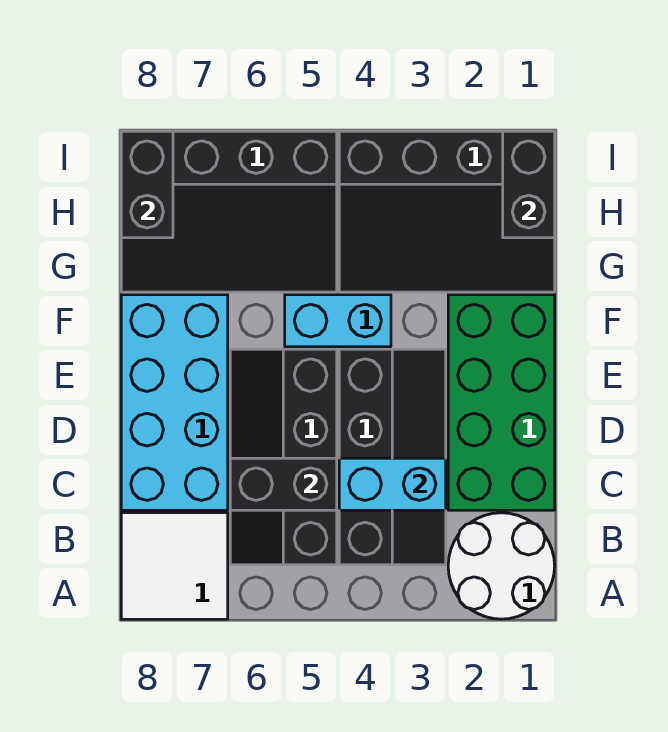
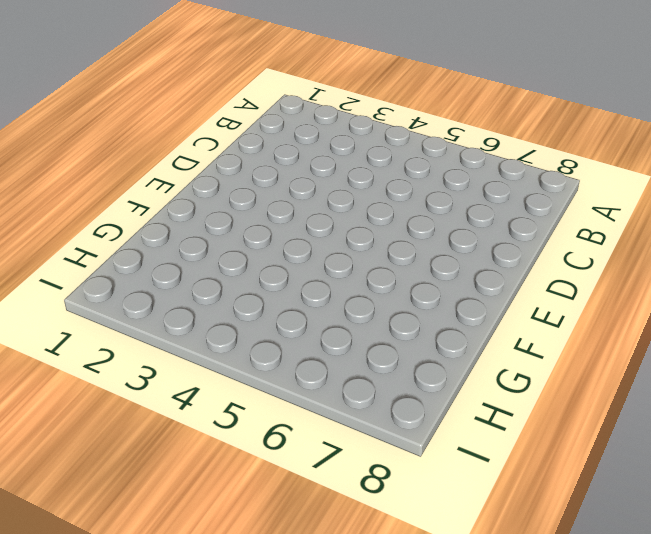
none -> white round brick A1:B2 level 1
none -> white tile A7:B8 level 1
none -> black slope B3:E4 level 1 top 4

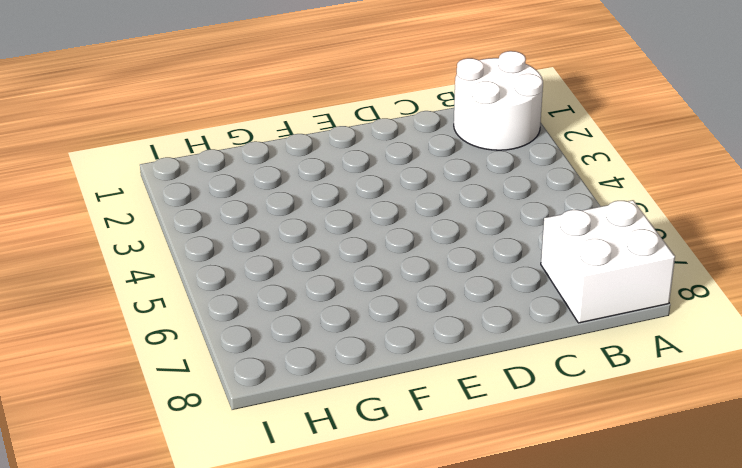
white brick A7:B8 level 1 -> white tile A7:B8 level 1
none -> black slope B3:E4 level 1 top 4
none -> black slope B5:E6 level 1 top 5
none -> green brick C1:F2 level 1

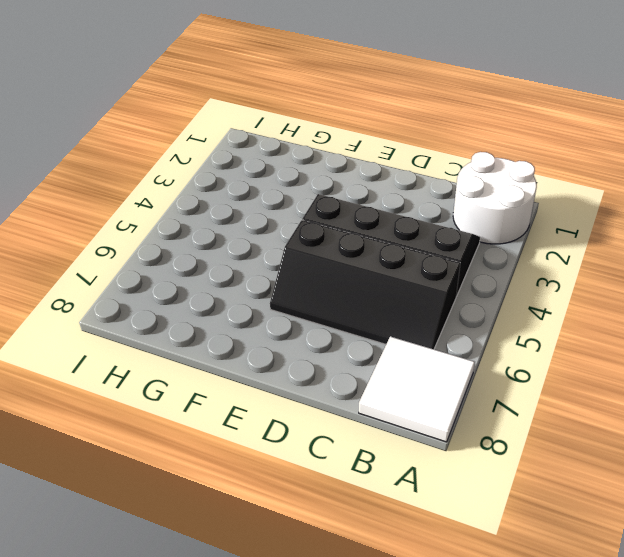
none -> green brick C1:F2 level 1
none -> cyan brick C7:F8 level 1
none -> cyan brick F4:F5 level 1

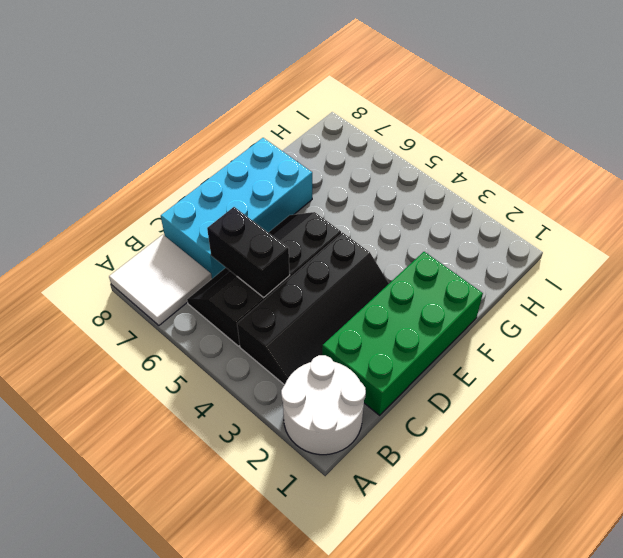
none -> cyan brick F4:F5 level 1
none -> black slope G1:I4 level 1 top I
none -> black slope G5:I8 level 1 top I

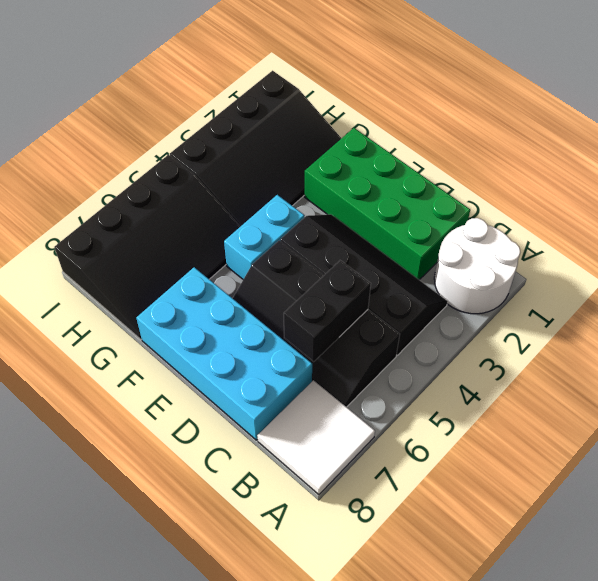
none -> cyan brick C3:C4 level 2
none -> black brick H1:I1 level 2
none -> black brick H8:I8 level 2

